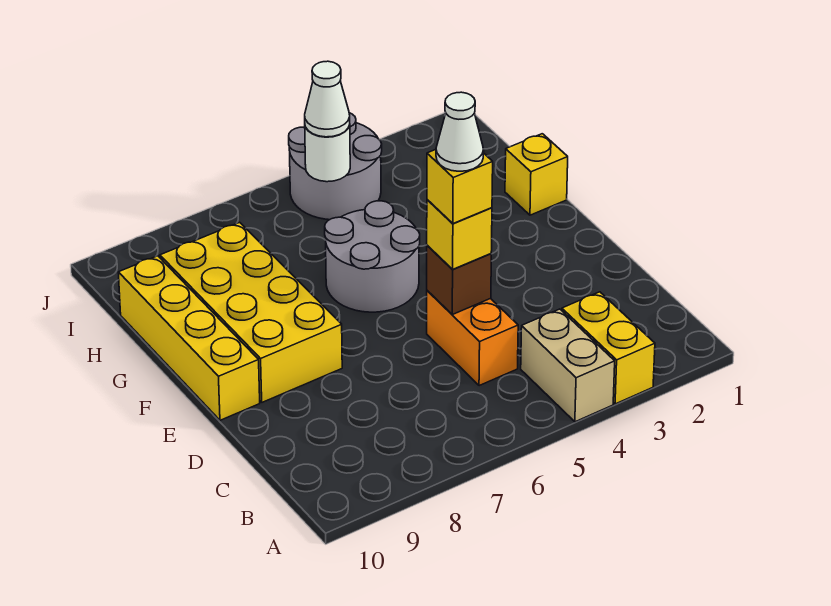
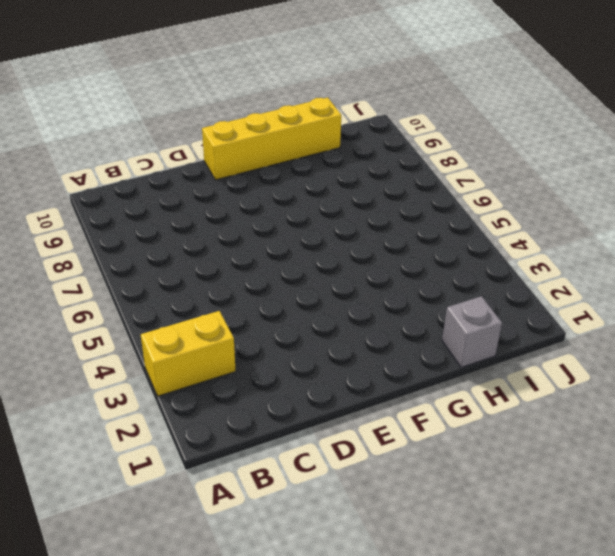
grey brick H1 level 1 -> none
none -> tan brick A4:B4 level 1
none -> orange brick C5:D5 level 1
none -> yellow brick E8:H9 level 1

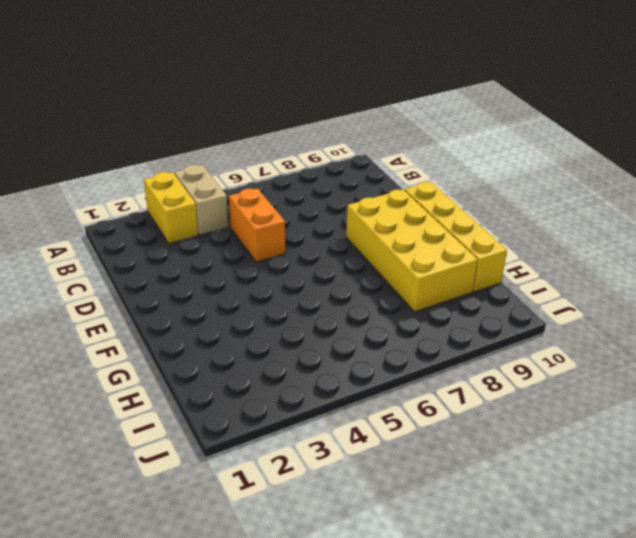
none -> grey round brick F5:G6 level 1
none -> yellow brick G1 level 1
none -> grey round brick I4:J5 level 1

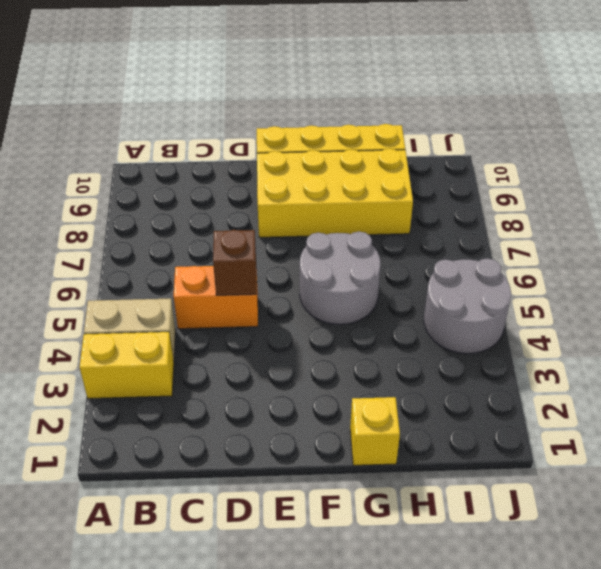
none -> white round brick I5 level 2
none -> yellow brick D5 level 3
none -> white cone I5 level 3

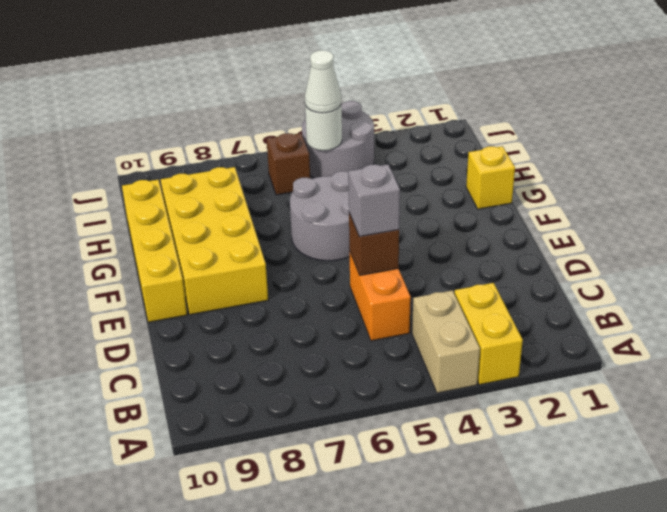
grey brick D5 level 3 -> yellow brick D5 level 3
brown brick I6 level 1 -> none
none -> yellow brick D5 level 4
none -> white cone D5 level 5

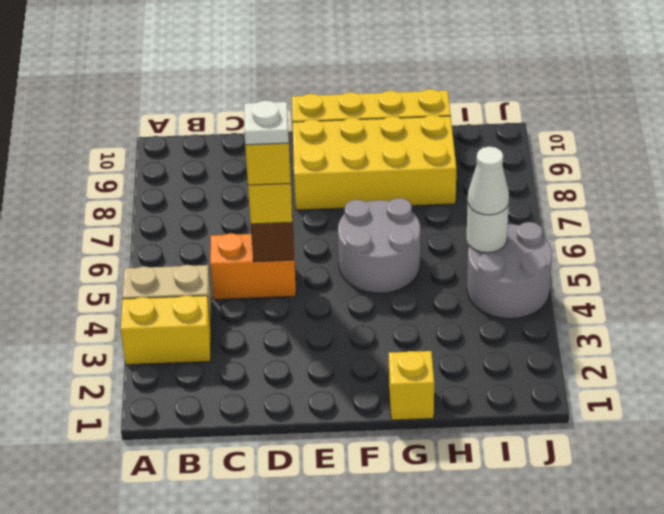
white plate D5 level 5 -> white cone D5 level 5

